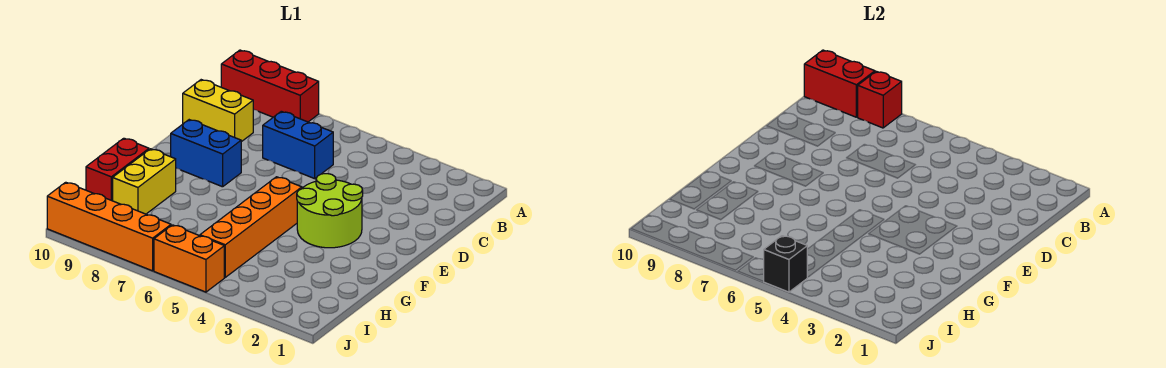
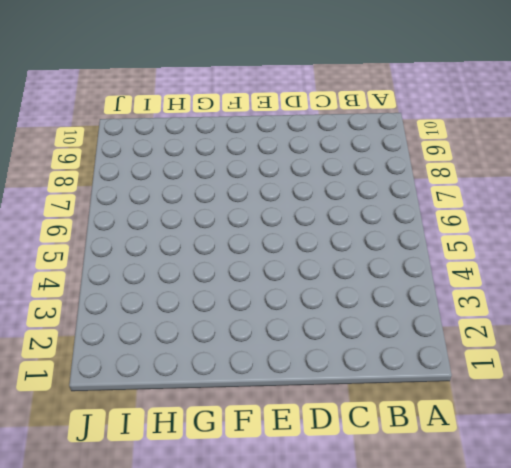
none -> red brick A8:A10 level 1
none -> blue brick C6:C7 level 1
none -> yellow brick C9:C10 level 1

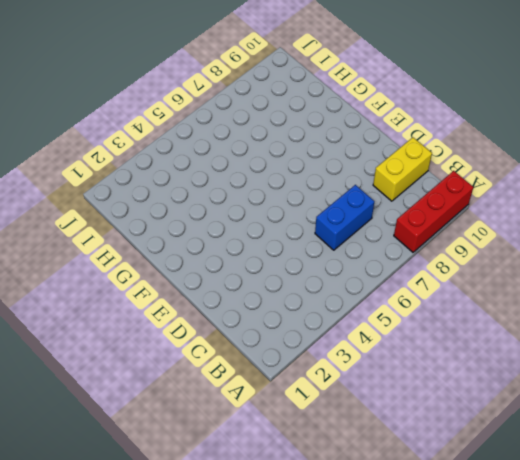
none -> lime round brick E3:F4 level 1
none -> blue brick E8:E9 level 1
none -> orange brick F5:I5 level 1

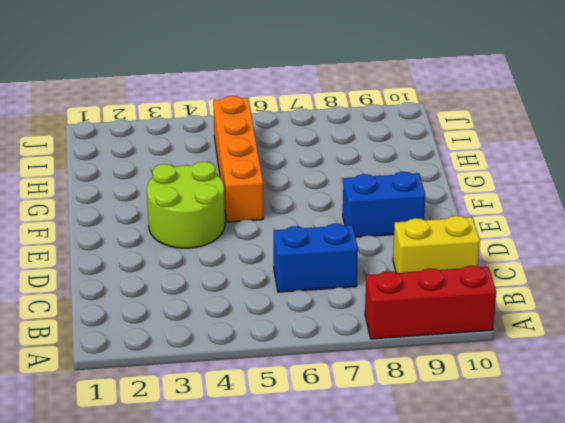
none -> yellow brick G9:H9 level 1
none -> red brick G10:H10 level 1
none -> orange brick J5:J6 level 1

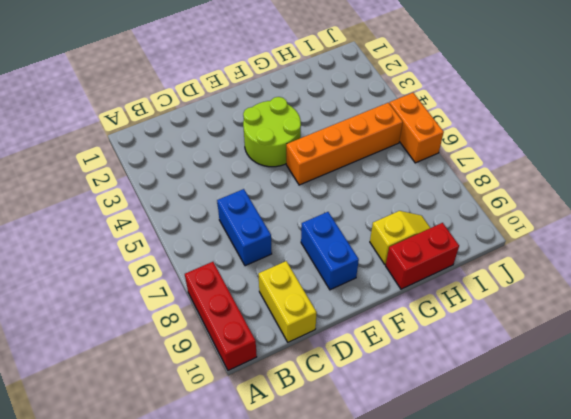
yellow slope G9:H9 level 1 top G -> yellow brick G9:H9 level 1
none -> orange brick J7:J10 level 1
none -> red brick A8 level 2
none -> red brick A9:A10 level 2

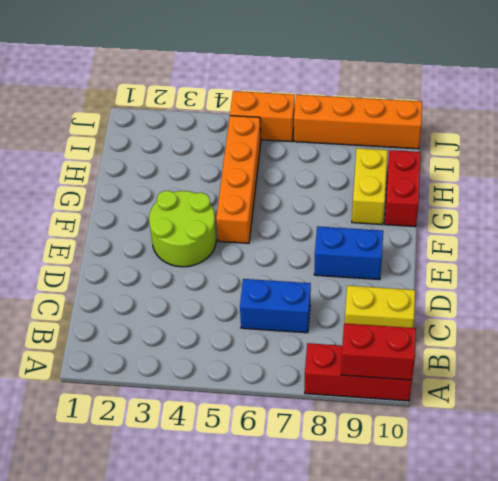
none -> red brick A8 level 2
none -> black brick J5 level 2

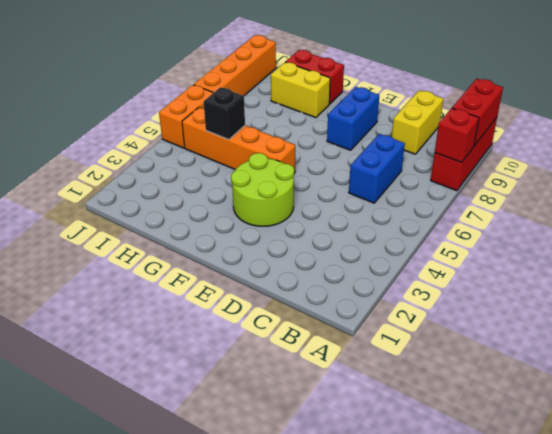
black brick H5 level 2 -> black brick J5 level 2

